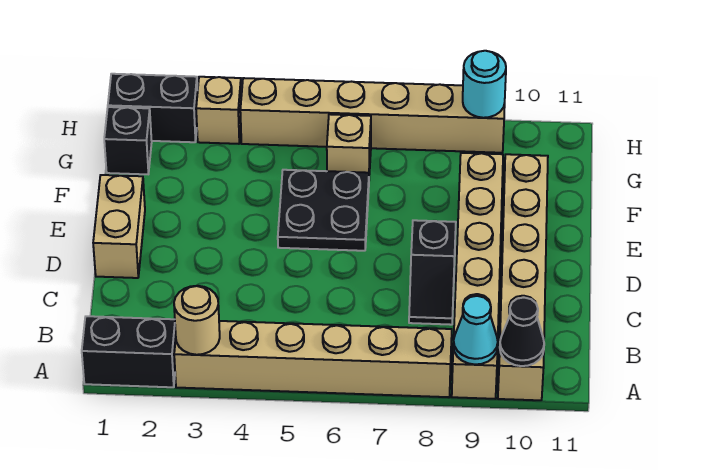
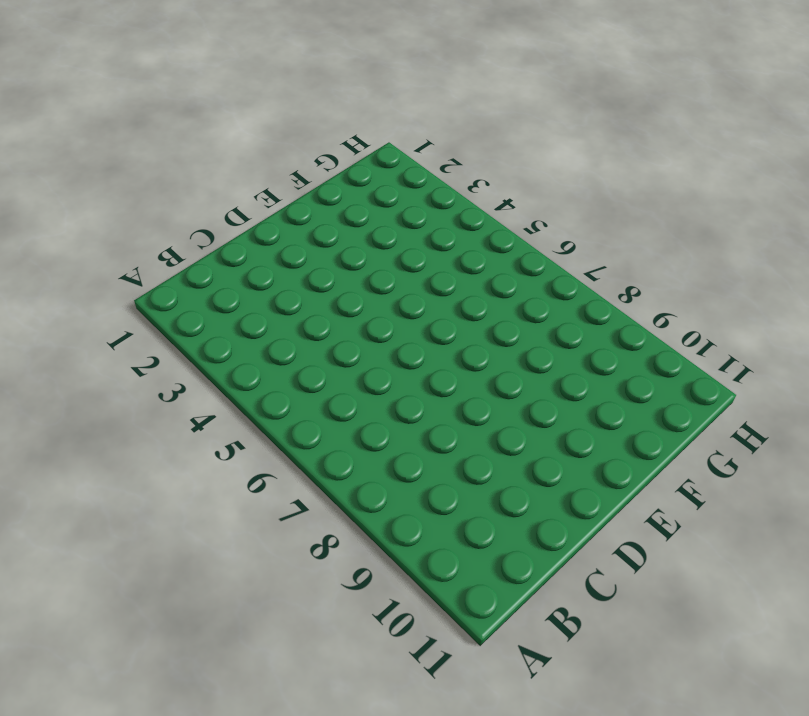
none -> black brick A1:A2 level 1
none -> tan brick A3:A8 level 1
none -> tan brick A9:F9 level 1

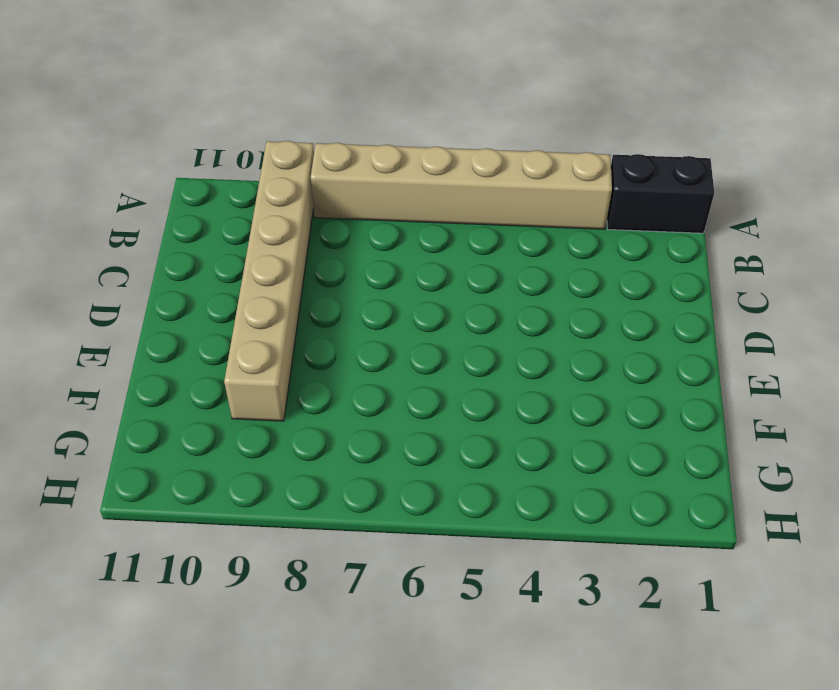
none -> tan brick A10:F10 level 1
none -> black slope C8:D8 level 1 top D
none -> tan brick D1:E1 level 1

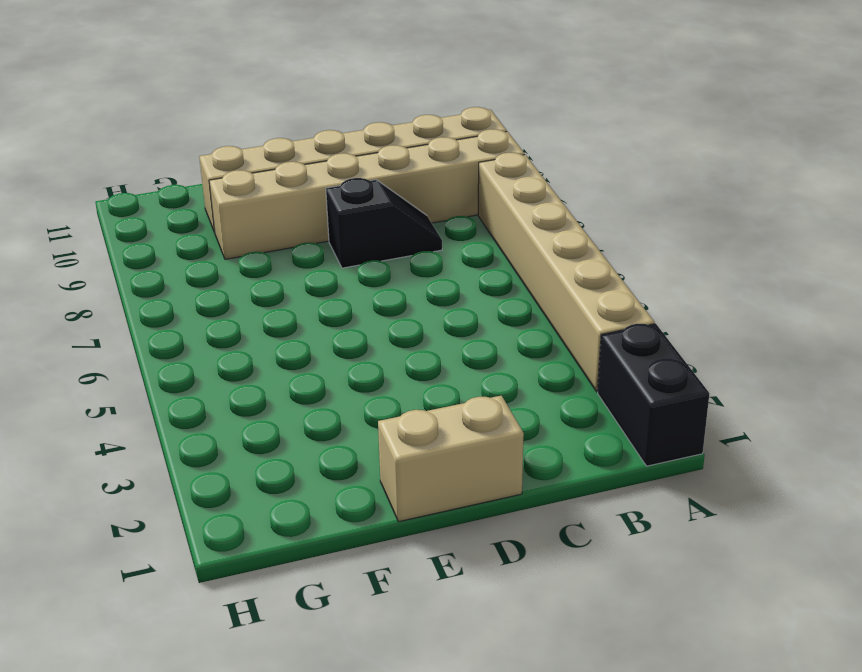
none -> black plate E5:F6 level 1
none -> black brick G1 level 1
none -> tan brick G6 level 1

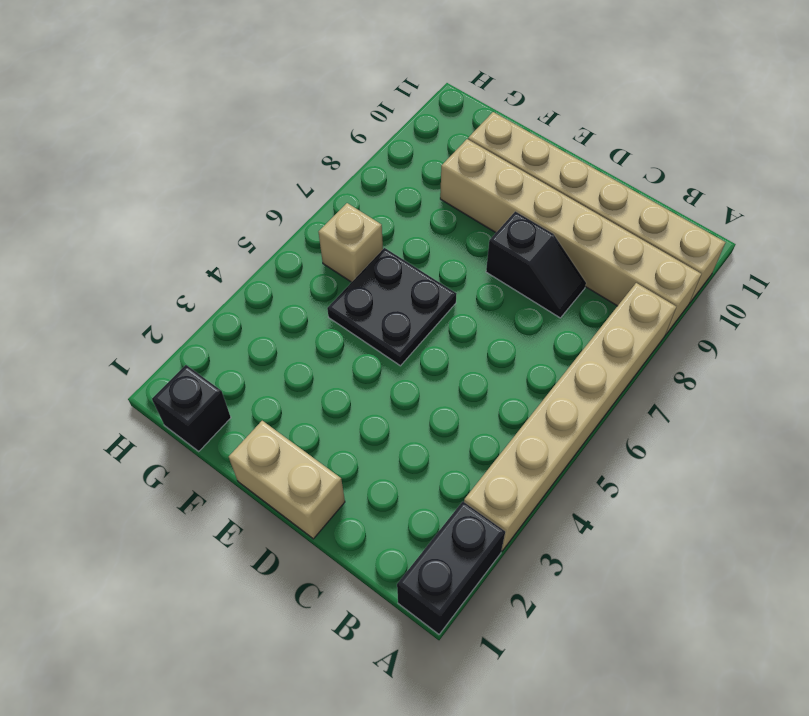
none -> black brick H1:H2 level 1
none -> tan brick H3 level 1
none -> tan brick H4:H9 level 1

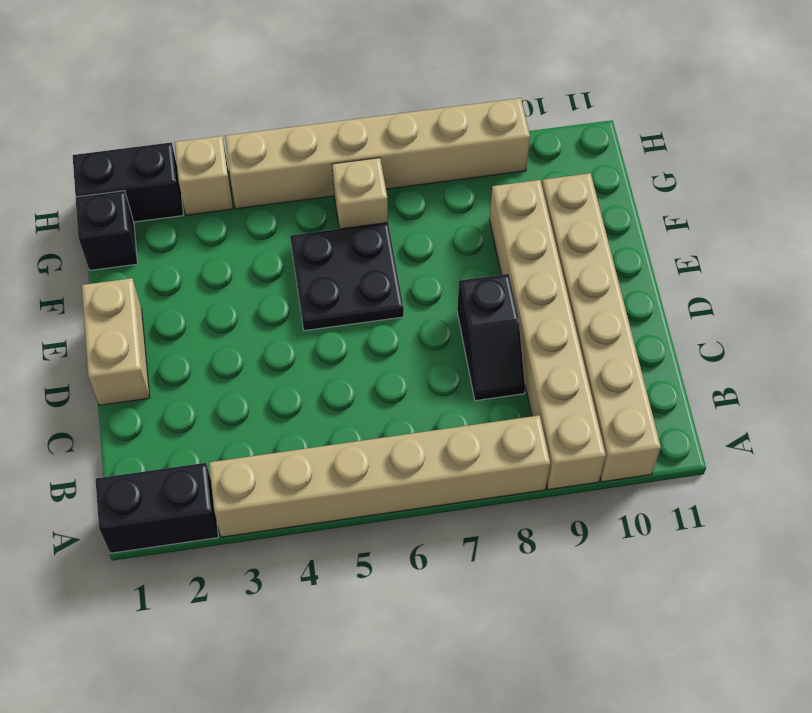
none -> tan round brick A3 level 2
none -> cyan cone A9 level 2
none -> black cone A10 level 2

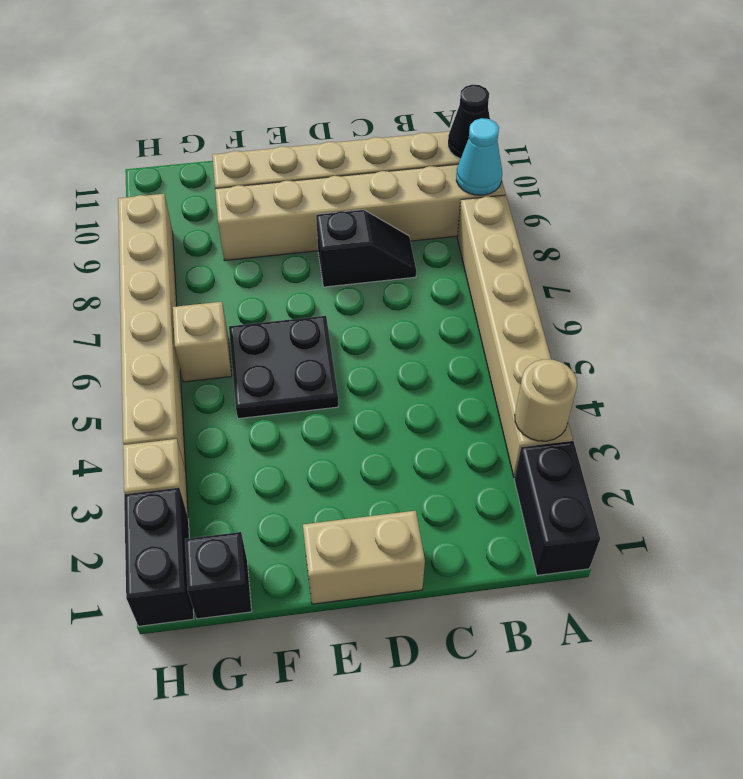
none -> cyan round brick H9 level 2

